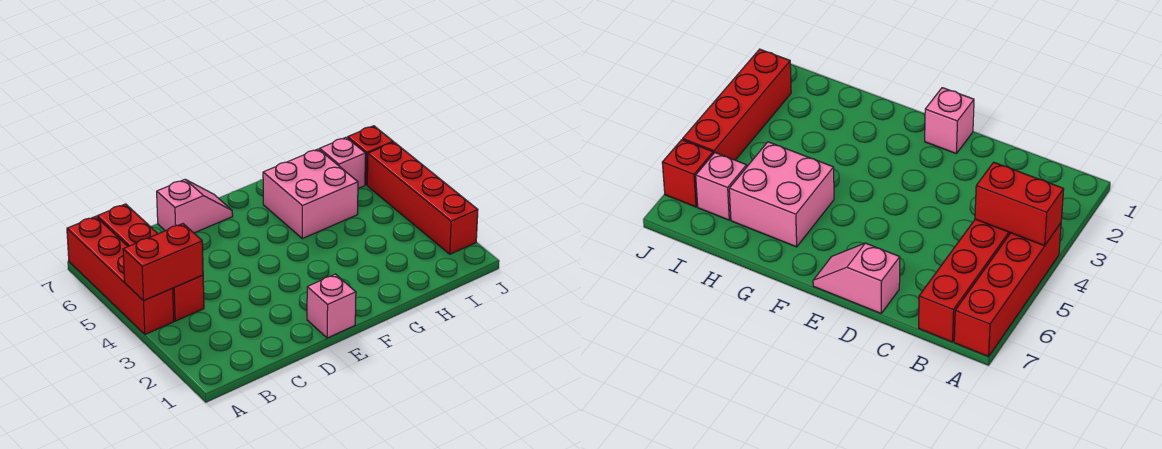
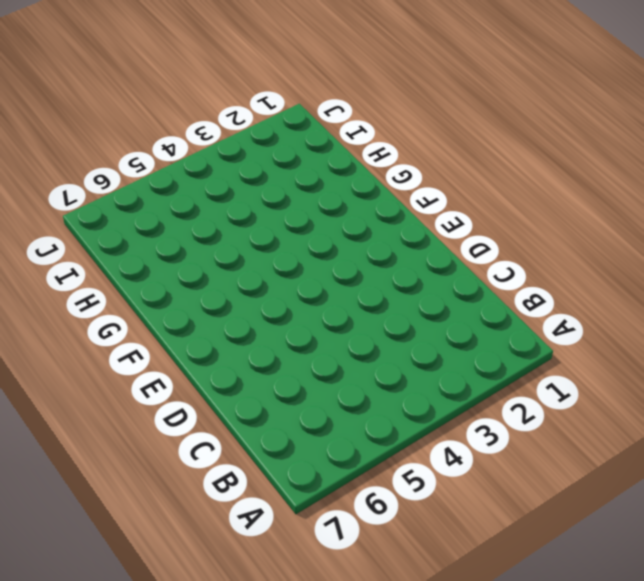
none -> red brick A4:A7 level 1
none -> red brick B4:B7 level 1

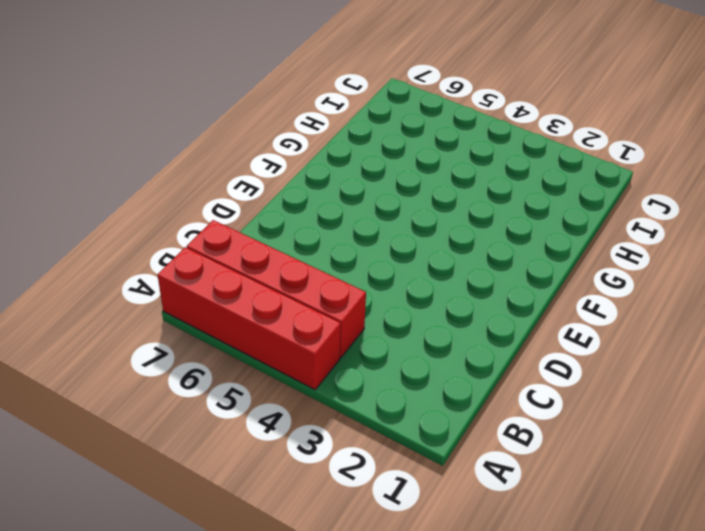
none -> pink slope D7:E7 level 1 top D
none -> pink brick E1 level 1

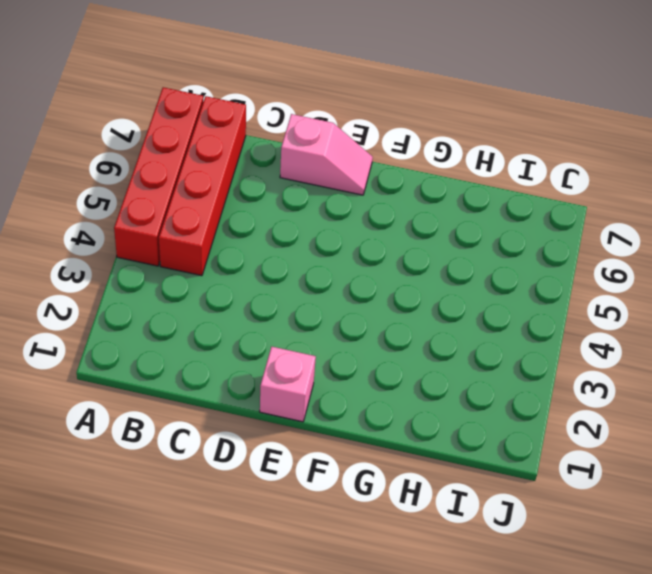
none -> pink brick G5:H6 level 1
none -> pink brick I6 level 1

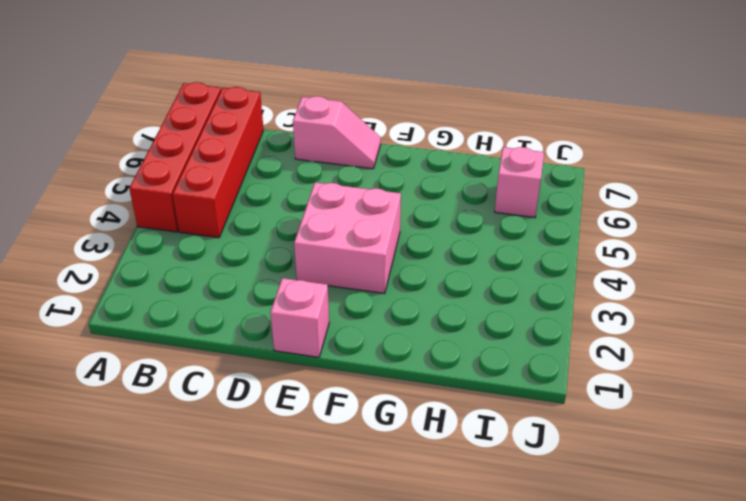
pink brick E3:F4 level 1 -> pink brick G5:H6 level 1
none -> red brick J2:J5 level 1
none -> red brick J6 level 1

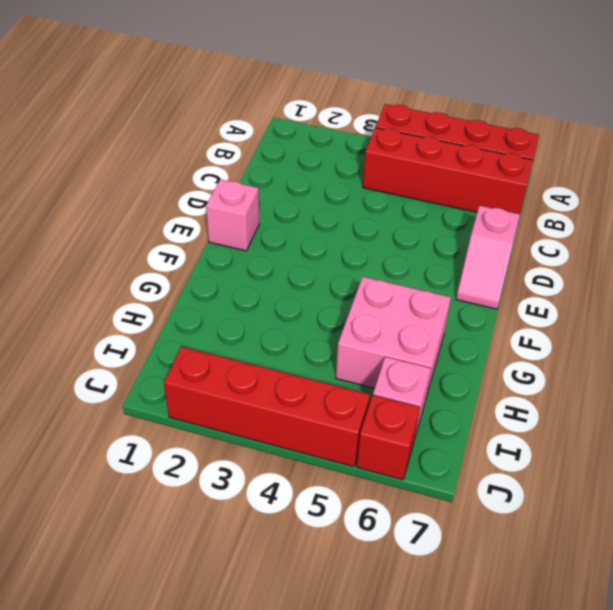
none -> red brick A4:B4 level 2

